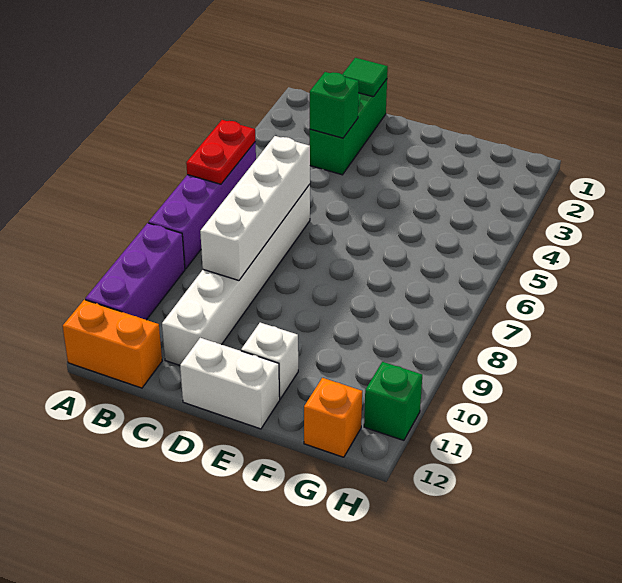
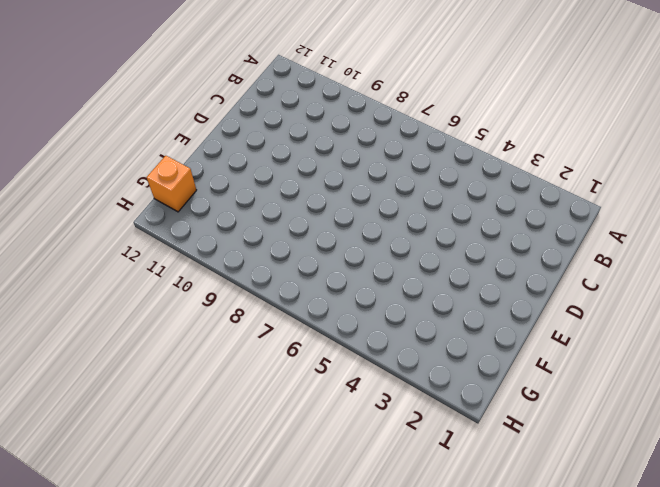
none -> purple brick A5:A8 level 1
none -> purple brick A9:A11 level 1
none -> orange brick A12:B12 level 1

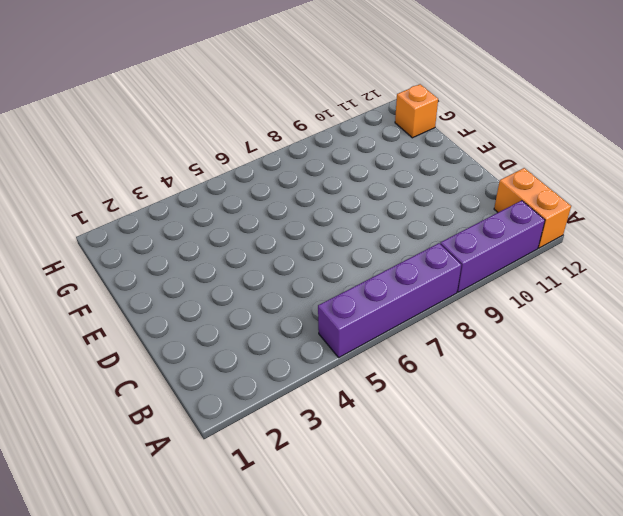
none -> green brick C1:C3 level 1
none -> white brick C6:C11 level 1
none -> white brick D12:E12 level 1

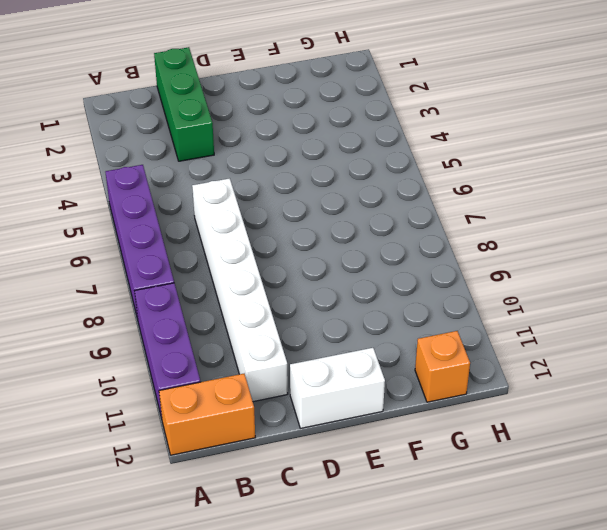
none -> white brick E11 level 1
none -> green brick H11 level 1
none -> red plate A5:A6 level 2

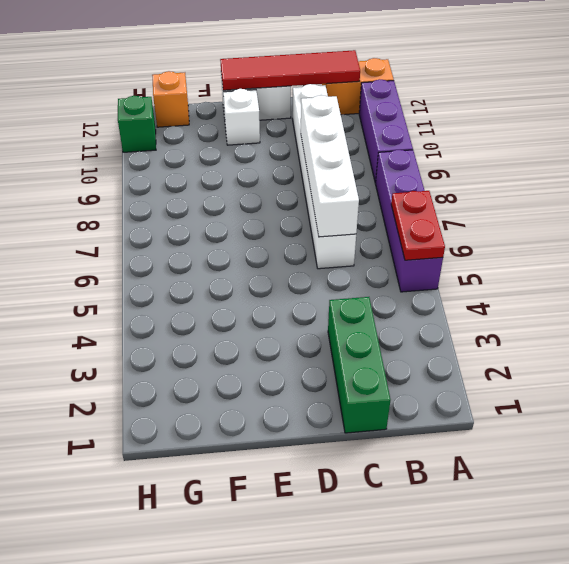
red tile B12:E12 level 2 -> none
none -> green tile C1 level 2
none -> green brick C3 level 2

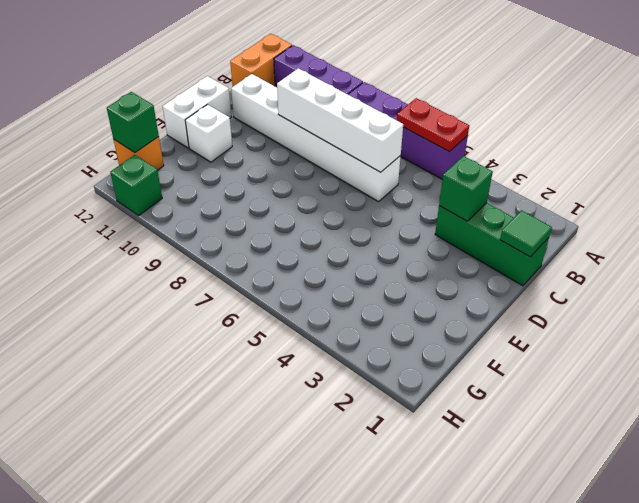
green brick G12 level 2 -> none

